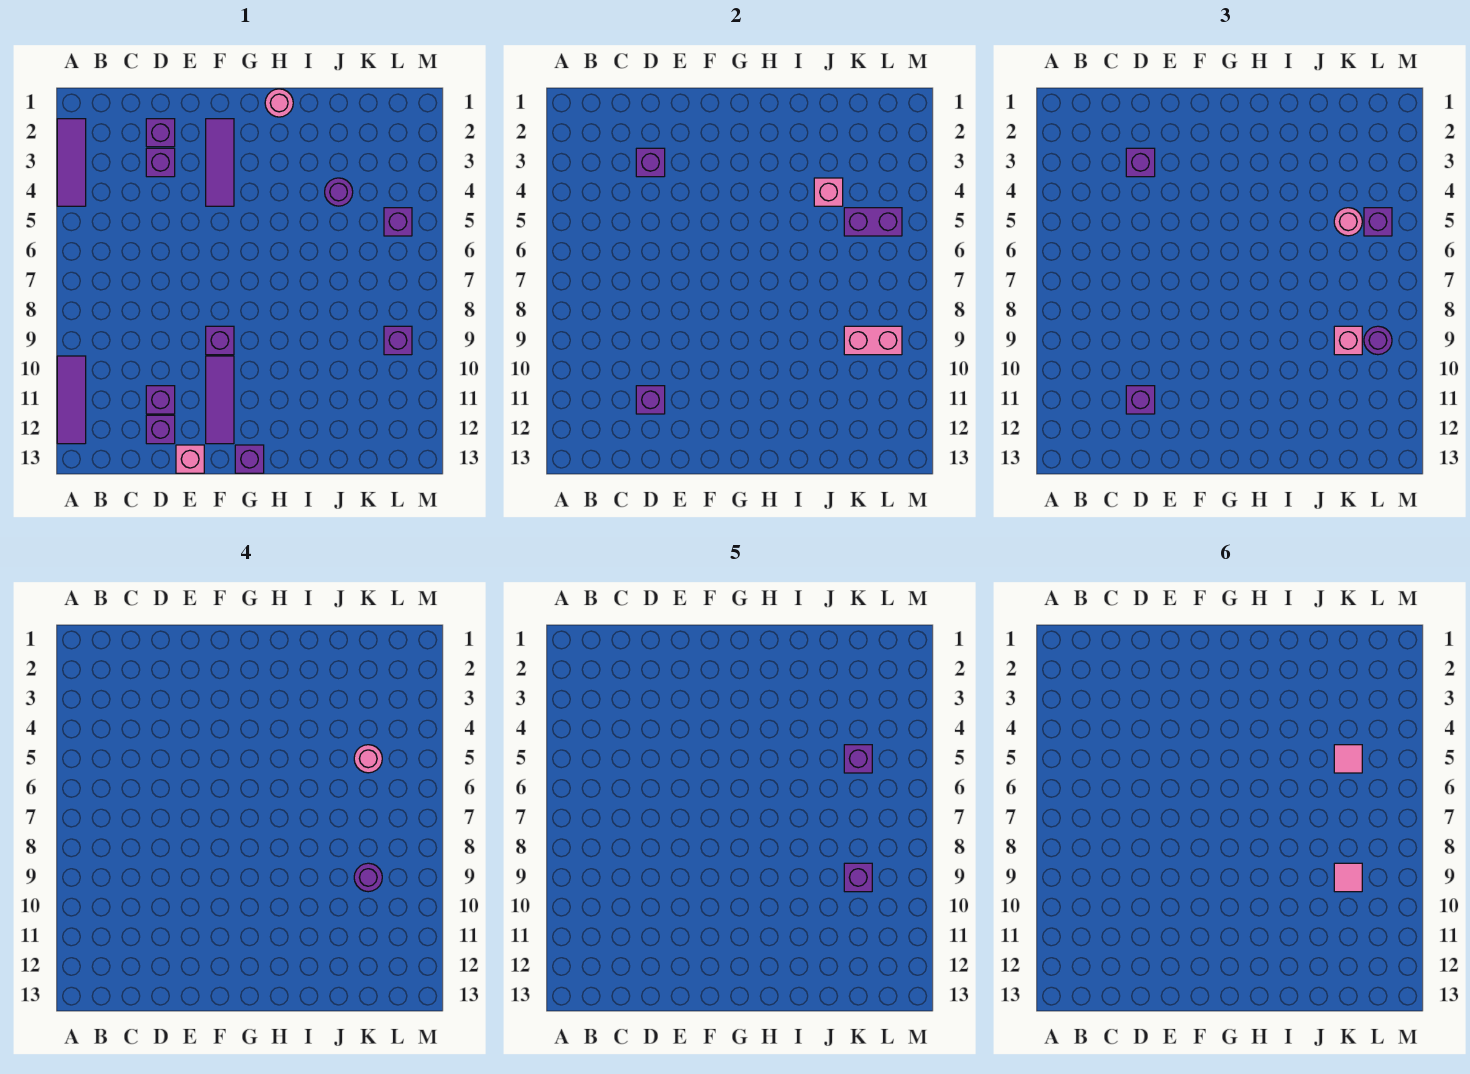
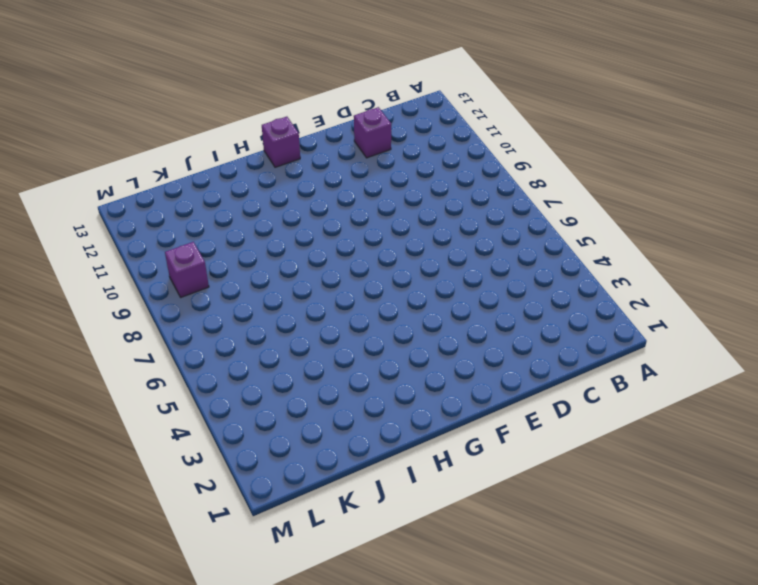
none -> purple tile A2:A4 level 1
none -> purple tile A10:A12 level 1
none -> purple brick D2 level 1
none -> purple brick D3 level 1

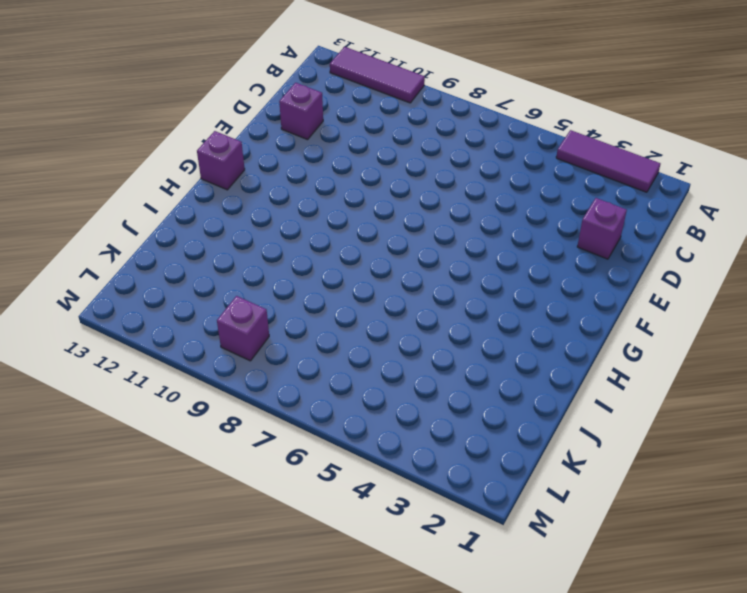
none -> purple brick D3 level 1
none -> purple brick D11 level 1
none -> pink brick E13 level 1
none -> purple tile F2:F4 level 1

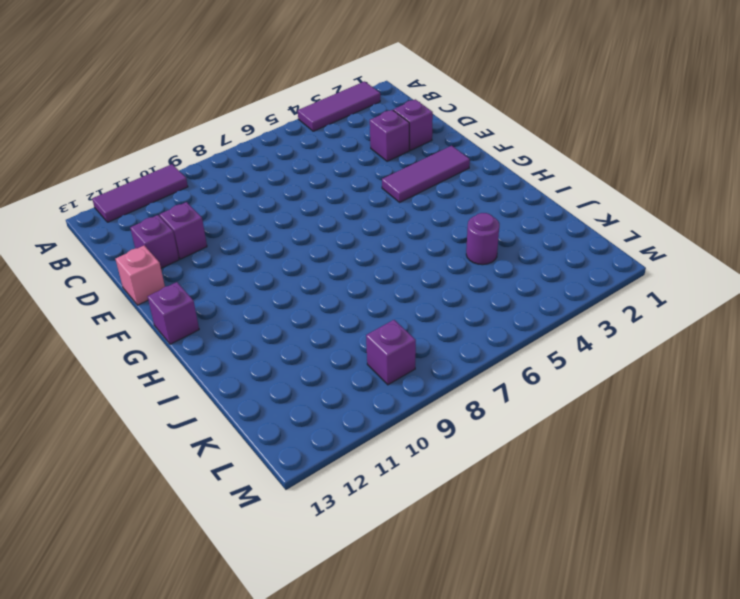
none -> purple brick F9 level 1
none -> purple tile F10:F12 level 1
none -> pink round brick H1 level 1
none -> purple brick L5 level 1

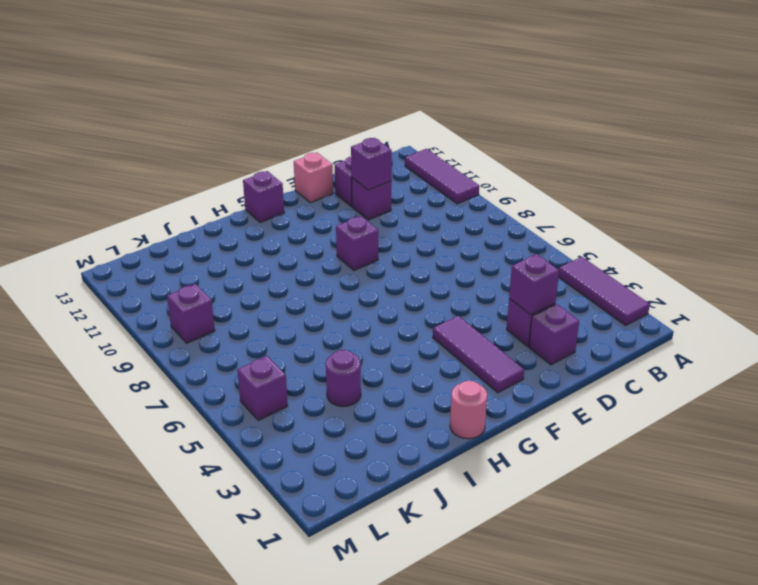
none -> purple tile F10:F12 level 1
none -> pink brick J4 level 2
none -> purple brick K5:L5 level 2
none -> pink brick K9:L9 level 2

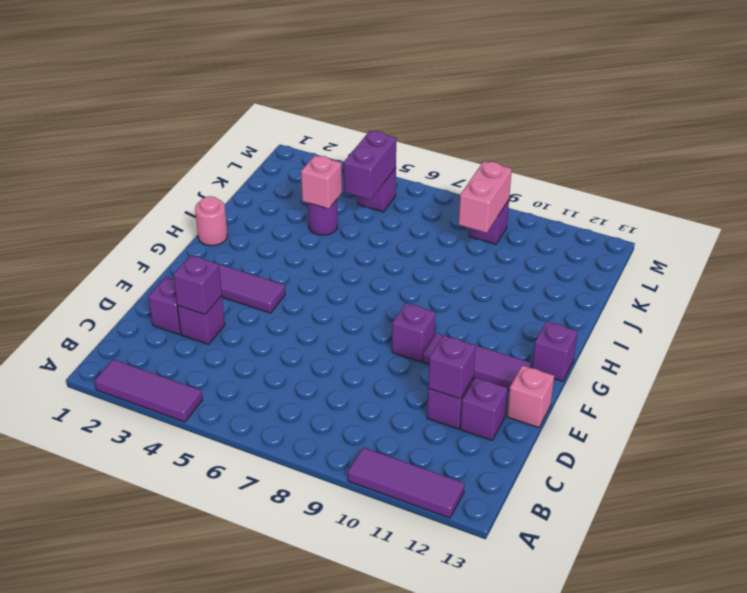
none -> purple brick D3 level 3
none -> purple brick D11 level 3
none -> pink round brick K5 level 3
none -> pink brick K9 level 3

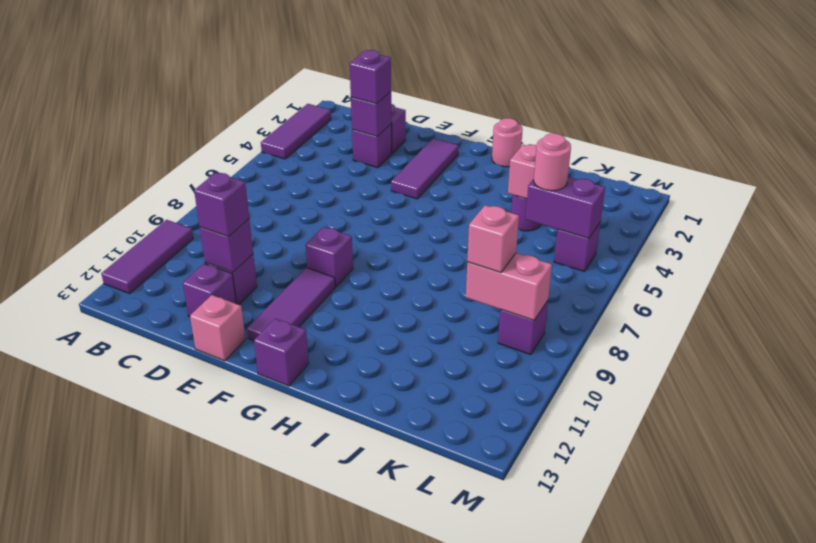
none -> purple brick L5 level 3
none -> purple round brick L9 level 3
none -> pink round brick K5 level 4
none -> purple round brick K9 level 4

